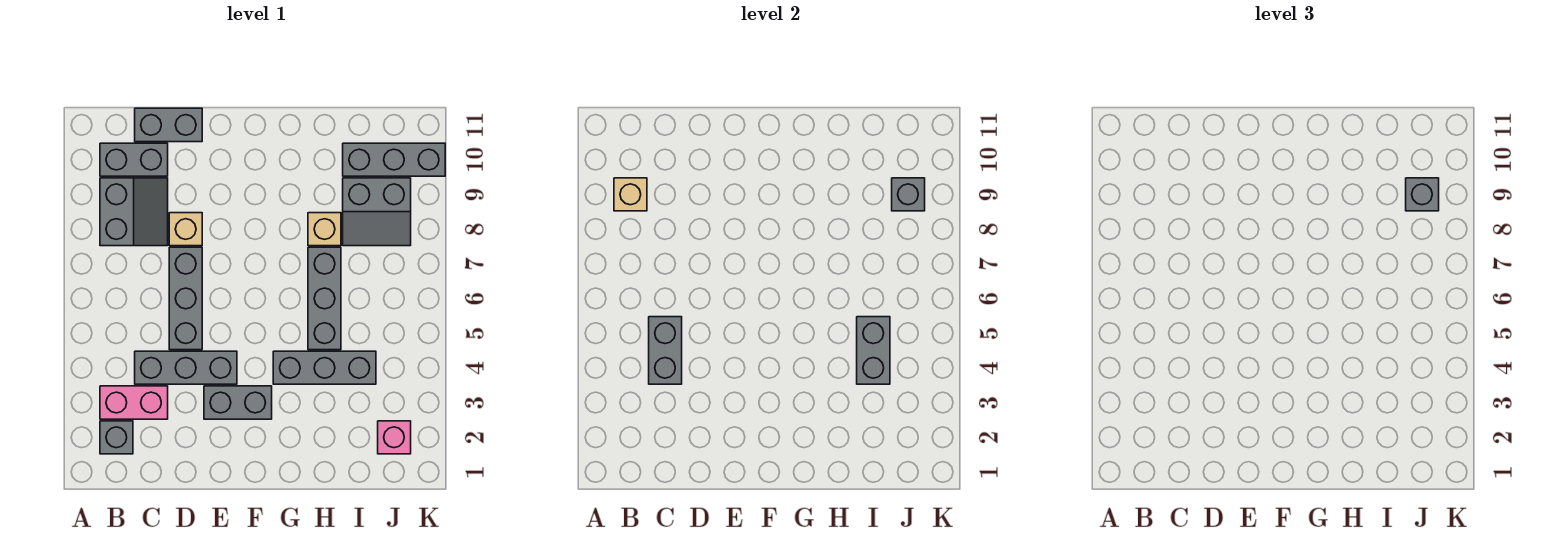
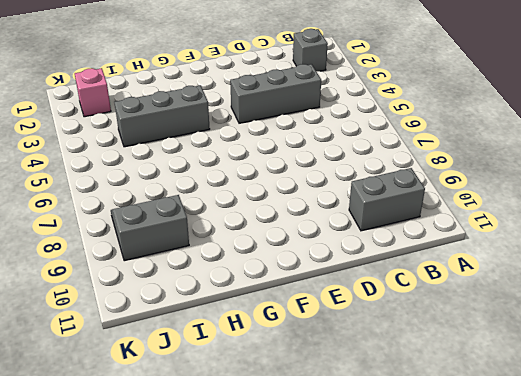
none -> pink brick B3:C3 level 1
none -> grey slope B8:C9 level 1 top B
none -> grey brick C11:D11 level 1

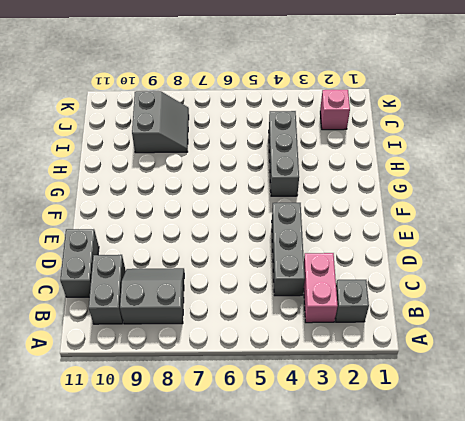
none -> grey brick D5:D7 level 1
none -> tan brick D8 level 1
none -> grey brick E3:F3 level 1

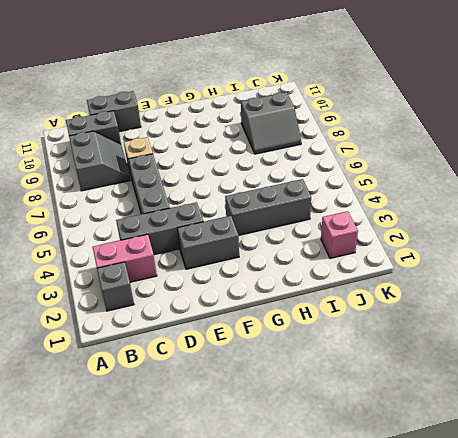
none -> grey brick H5:H7 level 1
none -> tan brick H8 level 1
none -> grey brick I10:K10 level 1

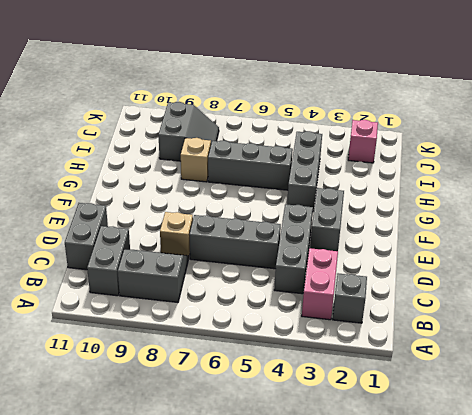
none -> grey brick I10:K10 level 1
none -> tan brick B9 level 2
none -> grey brick C4:C5 level 2

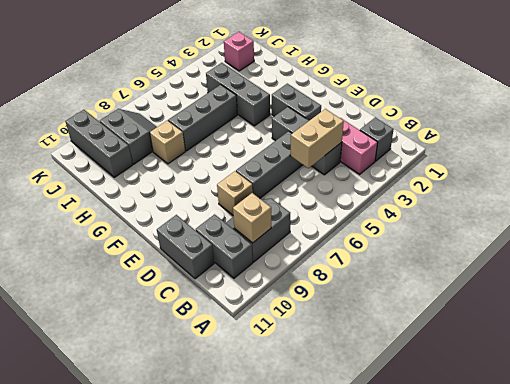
tan brick C4:C5 level 2 -> grey brick C4:C5 level 2
none -> grey brick I4:I5 level 2
none -> grey brick J9 level 2
none -> grey brick J9 level 3

